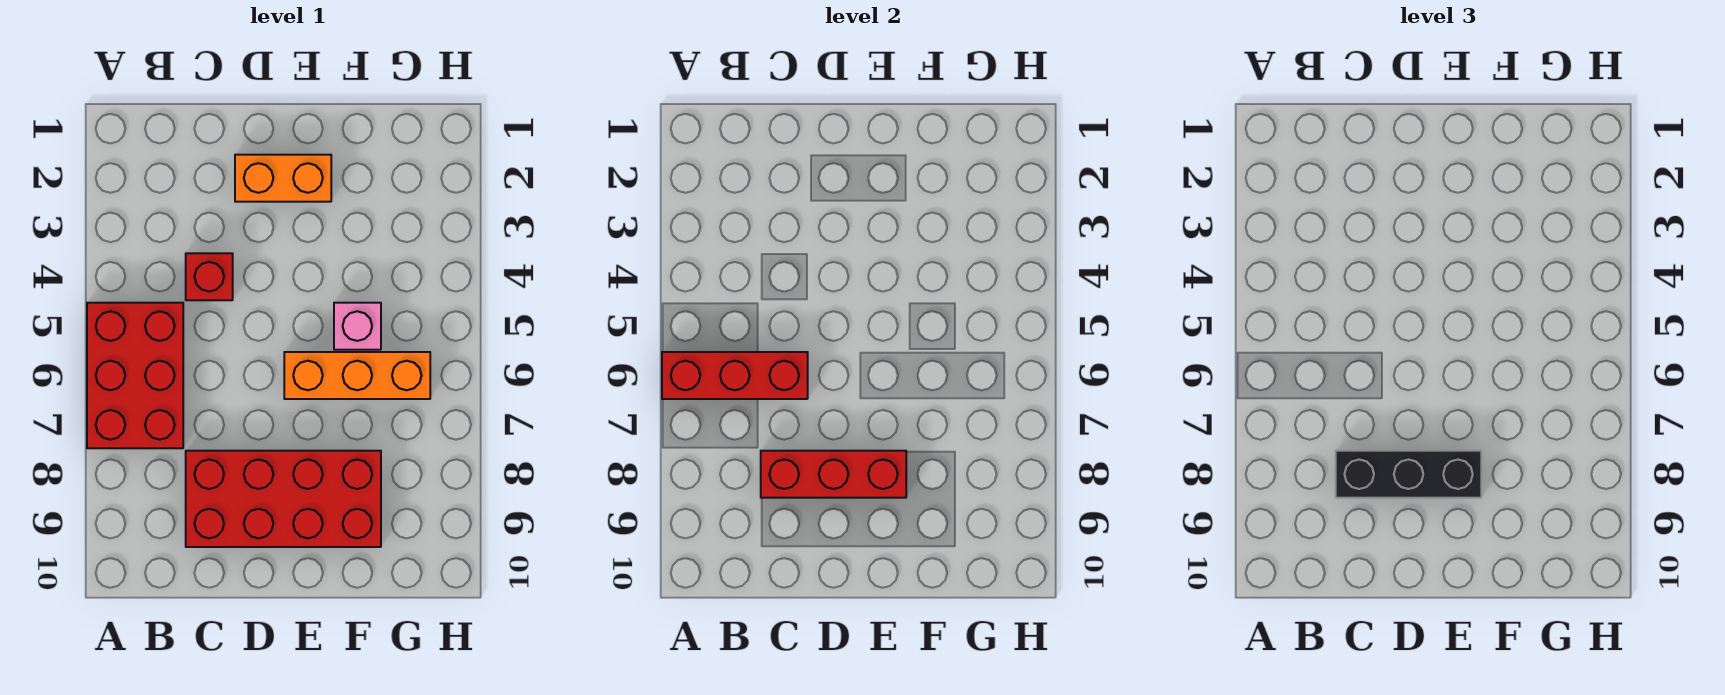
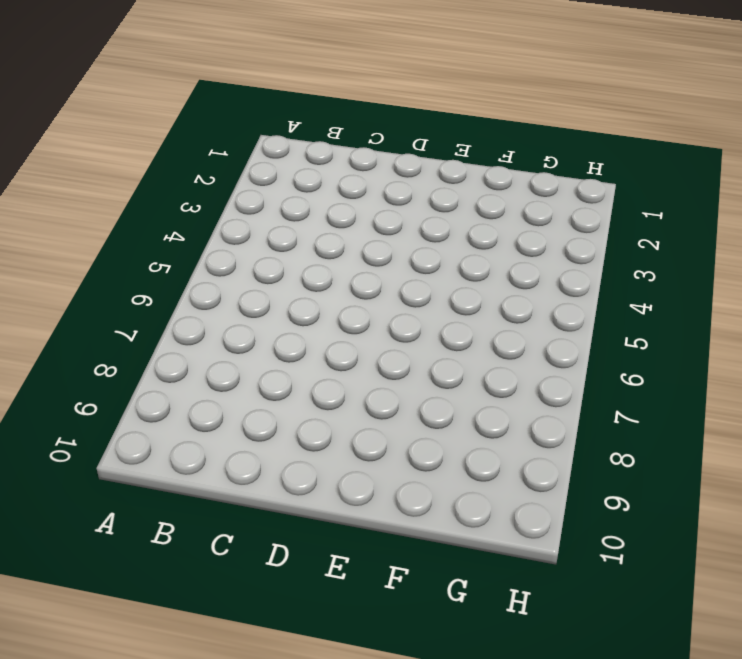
none -> red brick A5:B7 level 1
none -> red brick C4 level 1

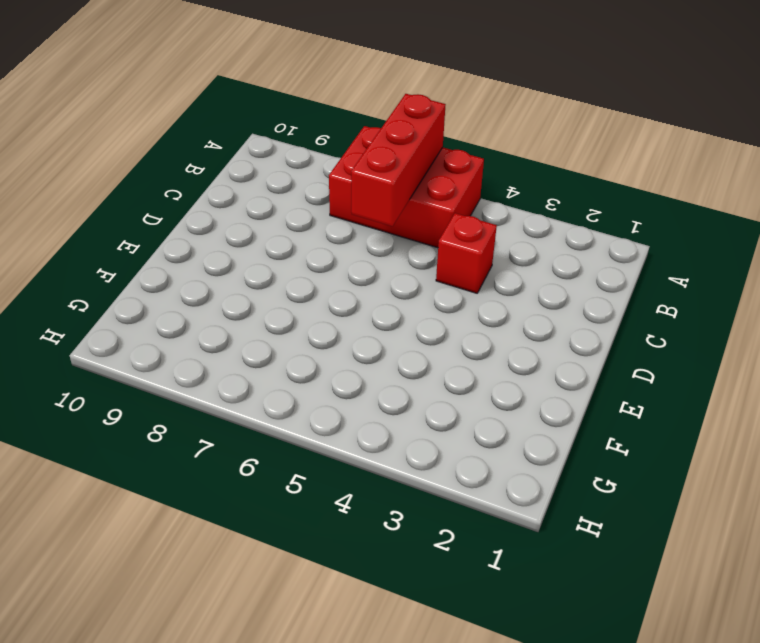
none -> red brick C8:F9 level 1
none -> orange brick D2:E2 level 1

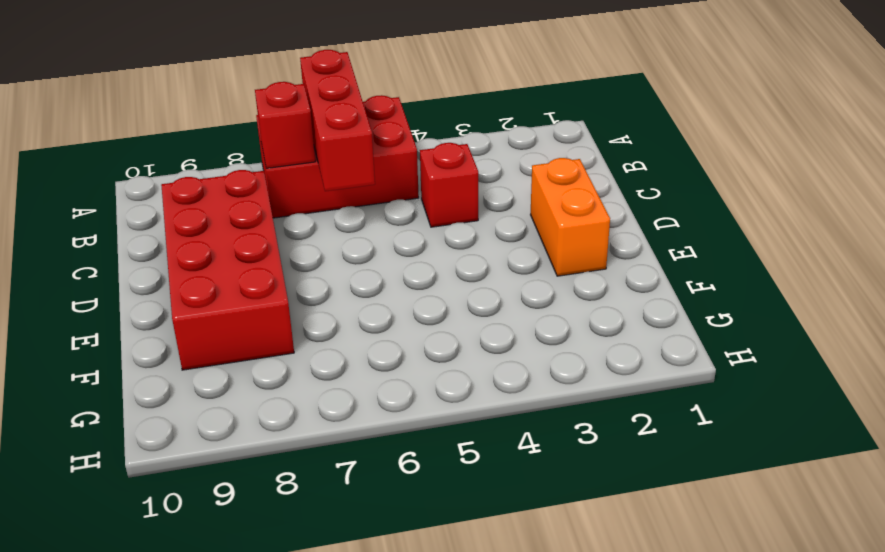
red brick B7 level 2 -> none
none -> orange brick E6:G6 level 1
none -> pink brick F5 level 1

